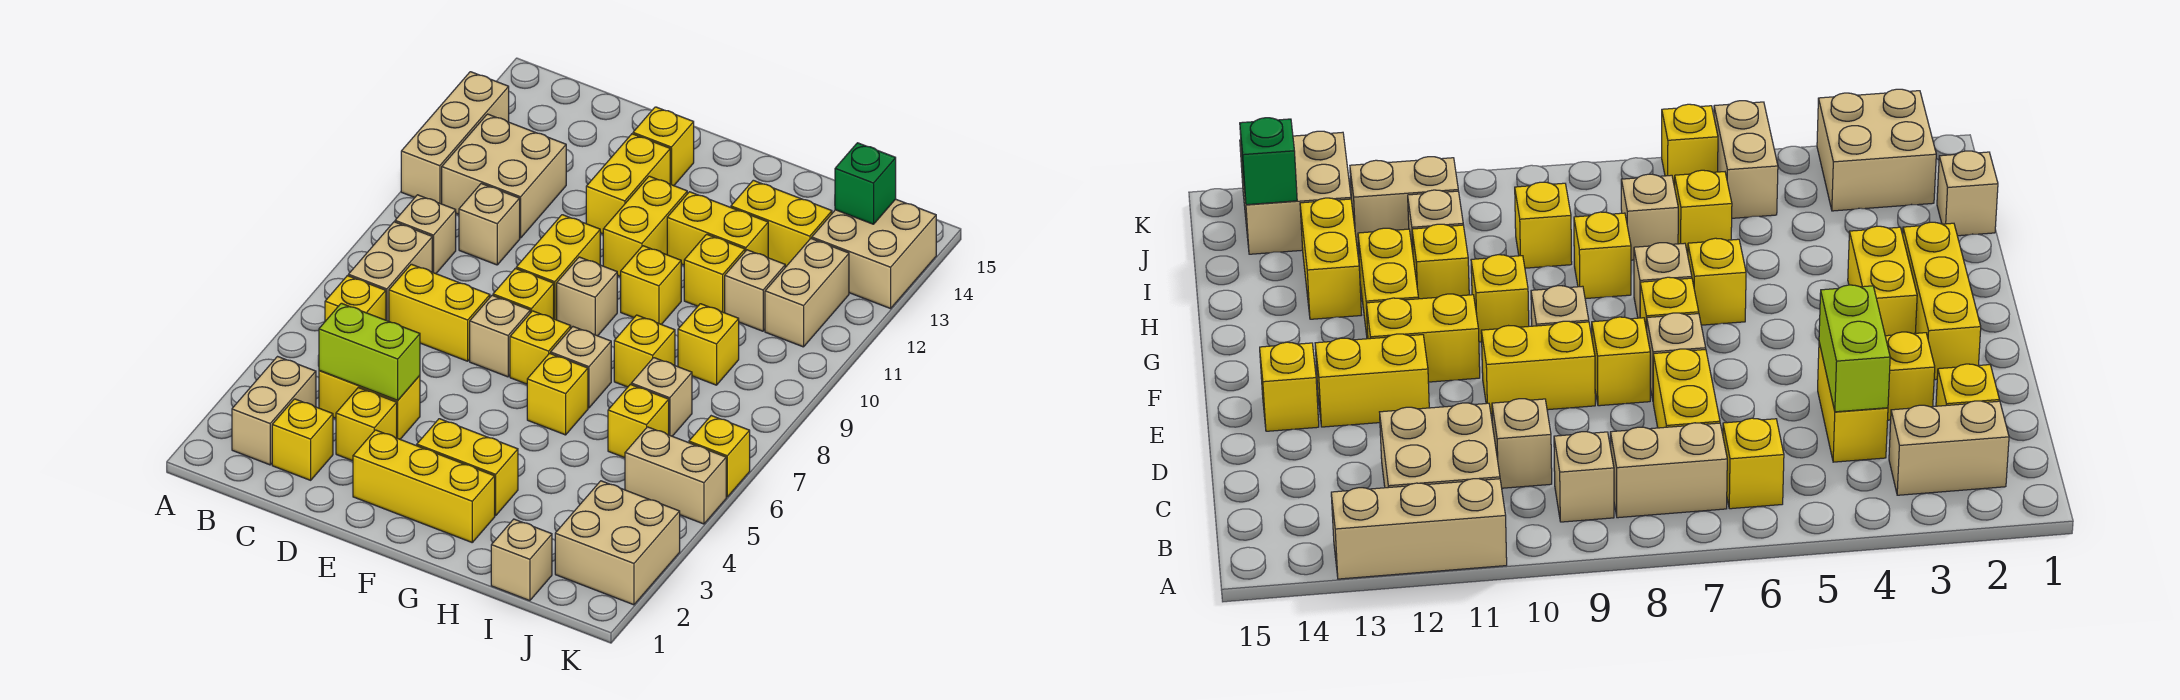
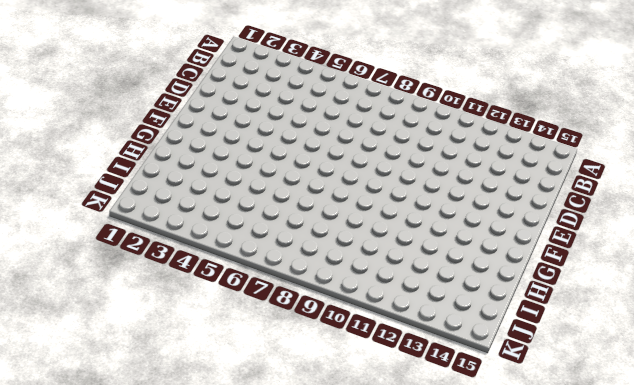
none -> tan brick A11:A13 level 1
none -> tan brick B2:B3 level 1
none -> yellow brick B6 level 1
none -> tan brick B7:B8 level 1

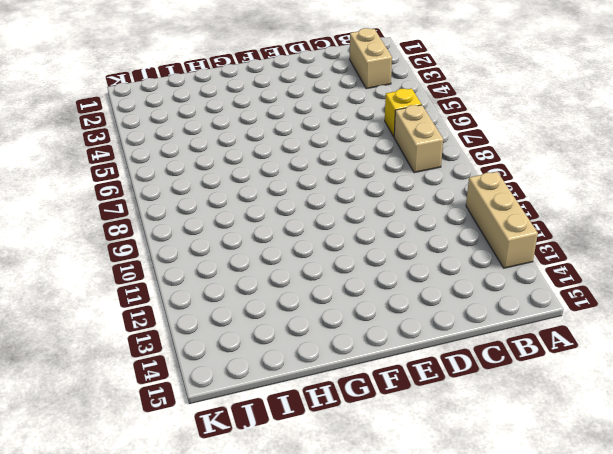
none -> tan brick B9 level 1
none -> tan brick B11:C12 level 1
none -> yellow brick C2 level 1
none -> yellow brick C4:D4 level 1

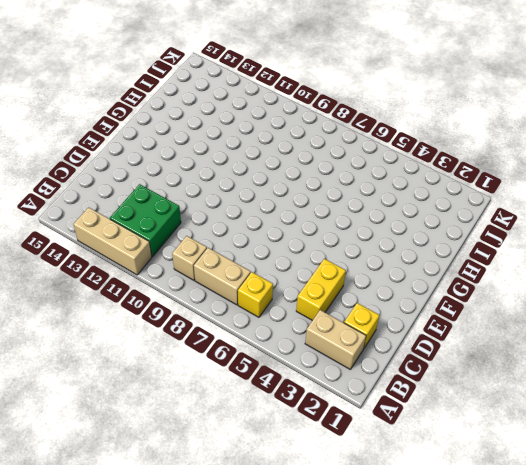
green brick B11:C12 level 1 -> tan brick B11:C12 level 1
none -> yellow brick C7:D7 level 1
none -> tan brick C10 level 1
none -> yellow brick D3 level 1
none -> yellow brick E2:G2 level 1

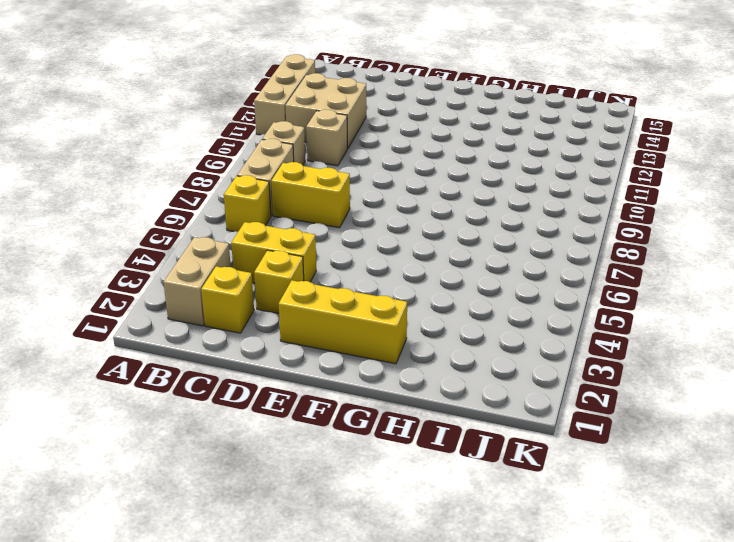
none -> tan brick E7 level 1
none -> yellow brick E8 level 1
none -> yellow brick E9:E10 level 1
none -> yellow brick E12:E13 level 1

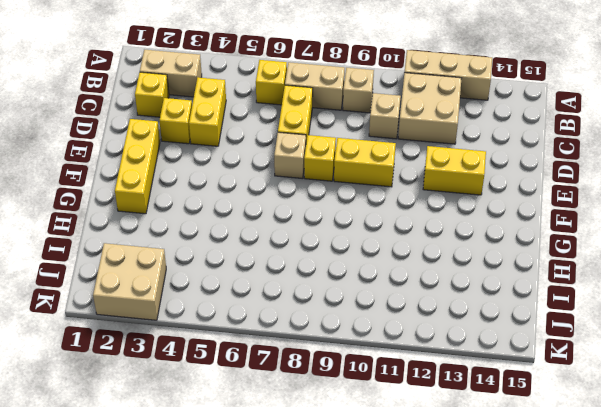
none -> yellow brick E14 level 1
none -> yellow brick F3:G3 level 1
none -> yellow brick F7 level 1
none -> tan brick F9 level 1

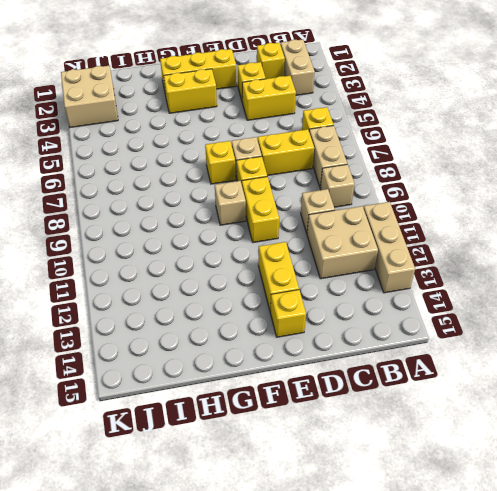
none -> yellow brick F11:F12 level 1
none -> yellow brick G6 level 1
none -> tan brick G7 level 1
none -> yellow brick G10 level 1

